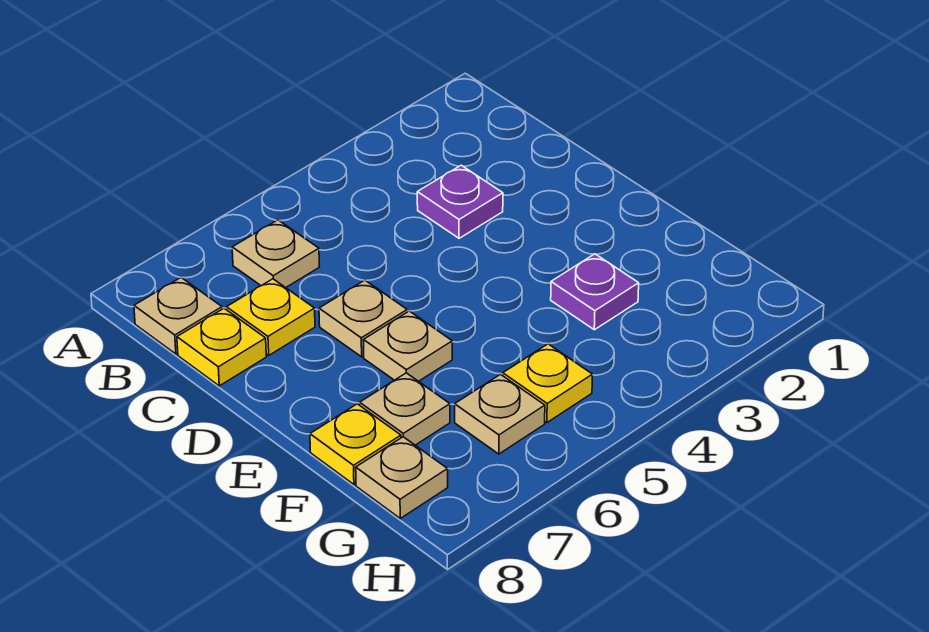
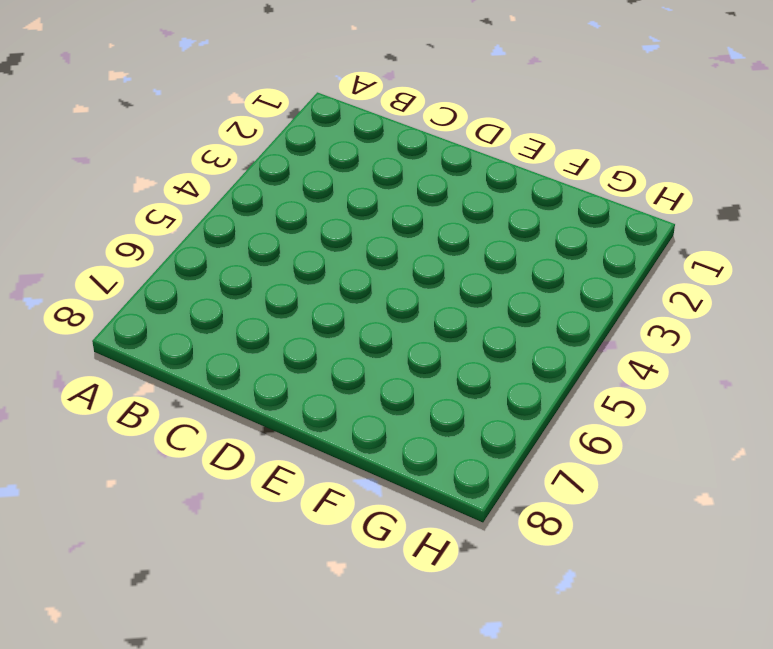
none -> tan plate B6 level 1
none -> tan plate B8 level 1
none -> purple plate C3 level 1

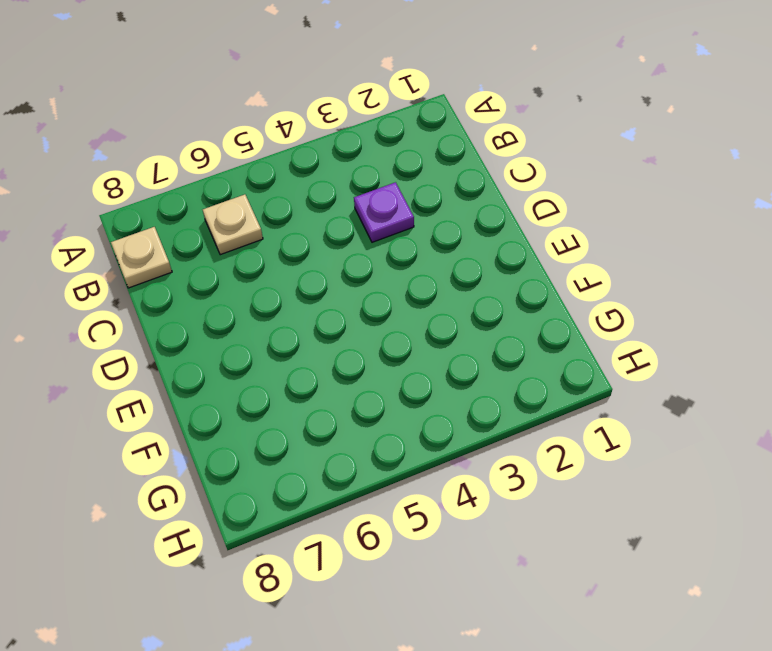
none -> yellow plate C7 level 1
none -> yellow plate C8 level 1
none -> tan plate D6 level 1

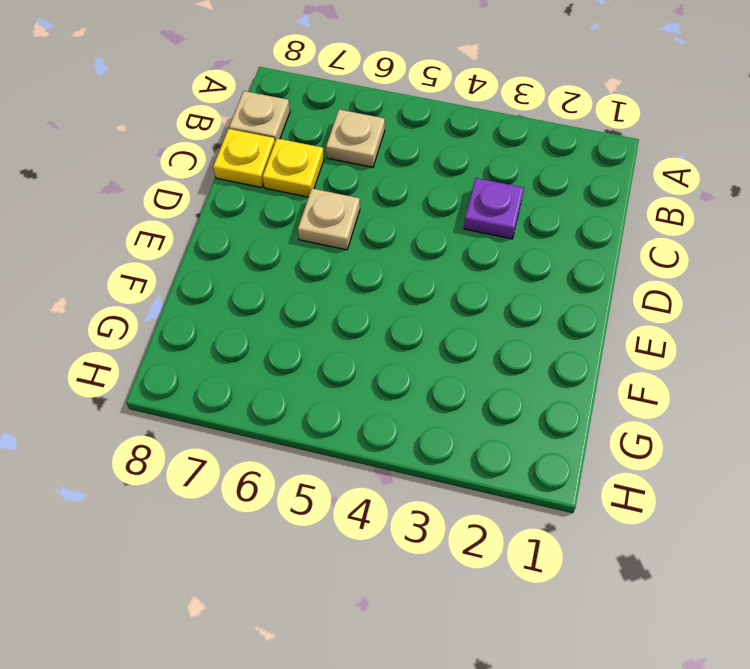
none -> tan plate E6 level 1
none -> purple plate F3 level 1
none -> tan plate F7 level 1

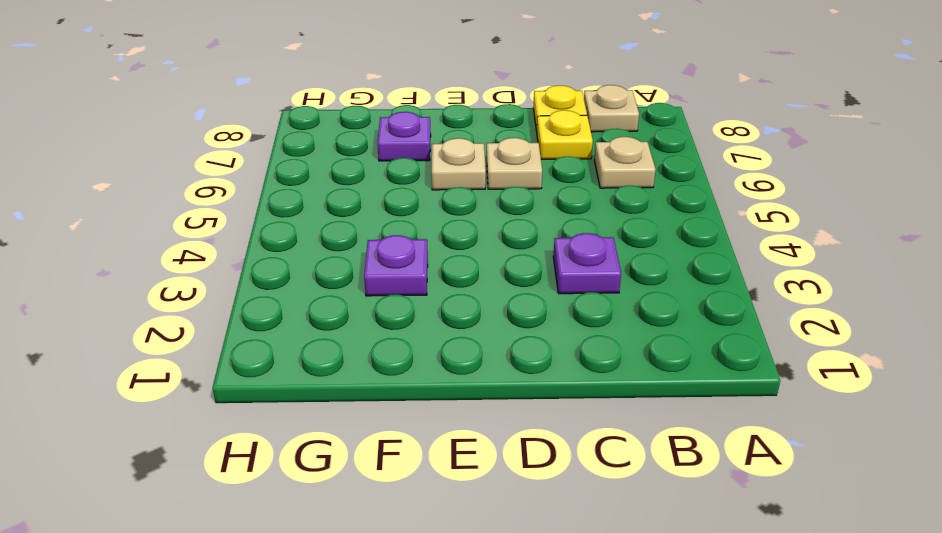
purple plate F7 level 1 -> tan plate F7 level 1
none -> yellow plate F8 level 1
none -> yellow plate G5 level 1
none -> tan plate G6 level 1

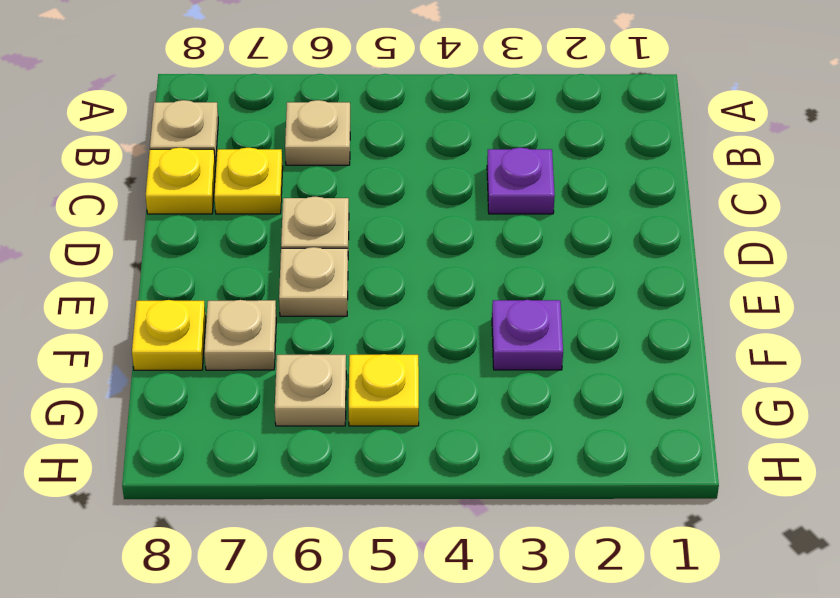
none -> tan plate G8 level 1

